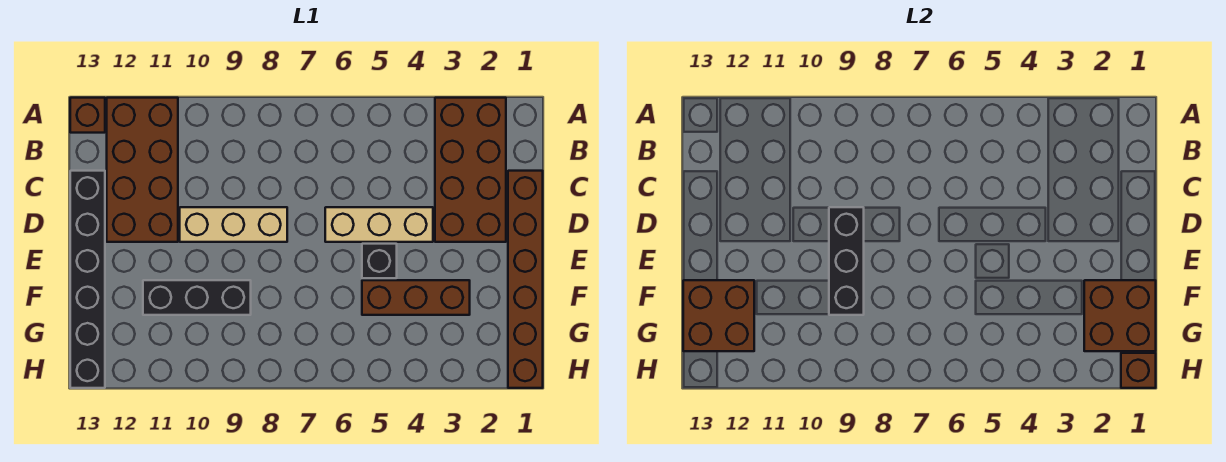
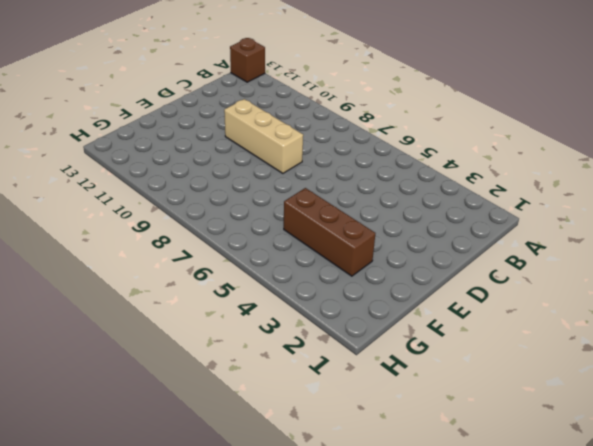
none -> brown brick A2:D3 level 1
none -> brown brick A11:D12 level 1
none -> brown brick C1:H1 level 1

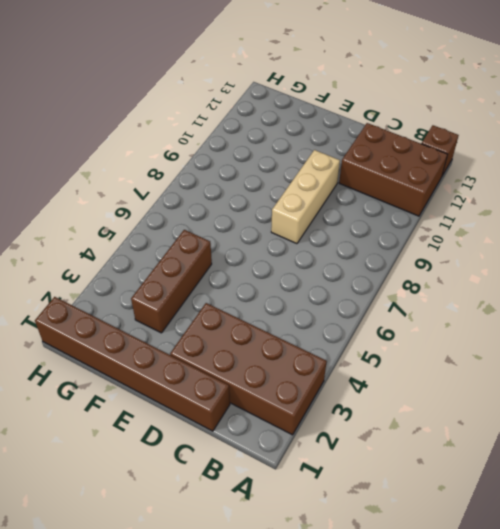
brown brick A11:C12 level 1 -> brown brick A11:D12 level 1
none -> black brick C13:H13 level 1
none -> tan brick D4:D6 level 1
none -> black brick E5 level 1

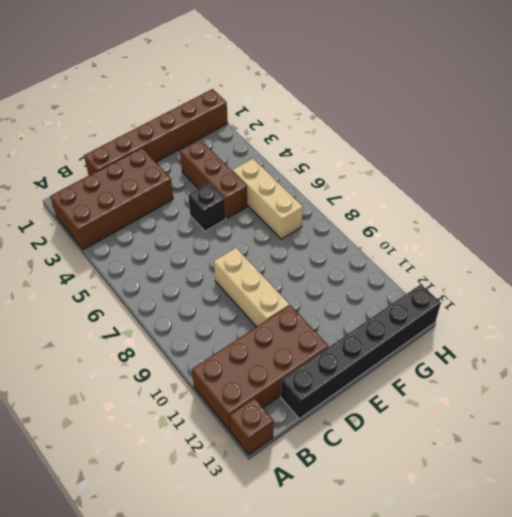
tan brick G5:G7 level 1 -> tan brick D4:D6 level 1
none -> black brick F9:F11 level 1
none -> black brick D9:F9 level 2
none -> brown brick F1:G2 level 2

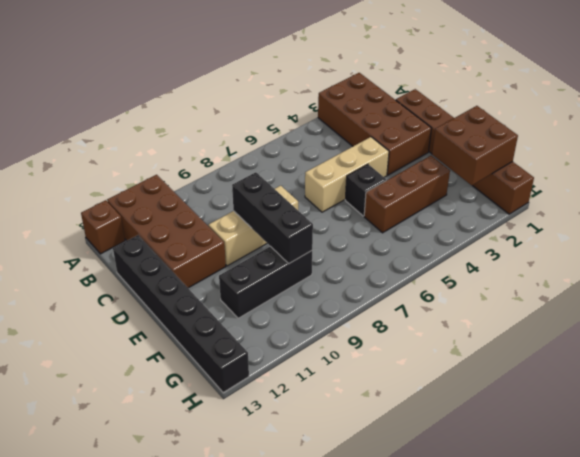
none -> brown brick F12:G13 level 2
none -> brown brick H1 level 2

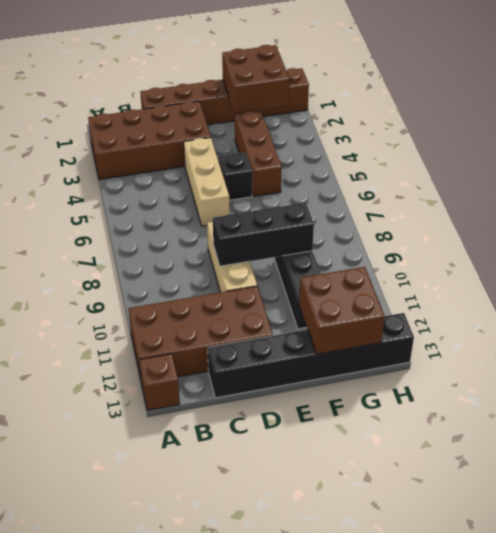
none -> brown brick H1 level 2

